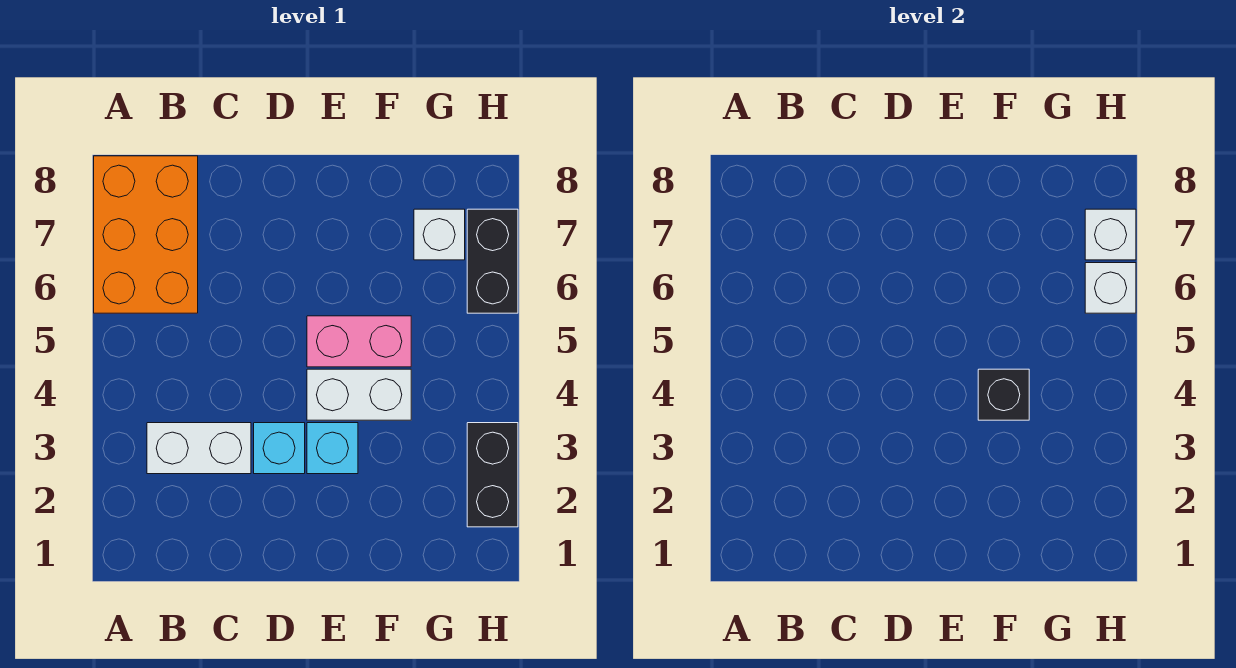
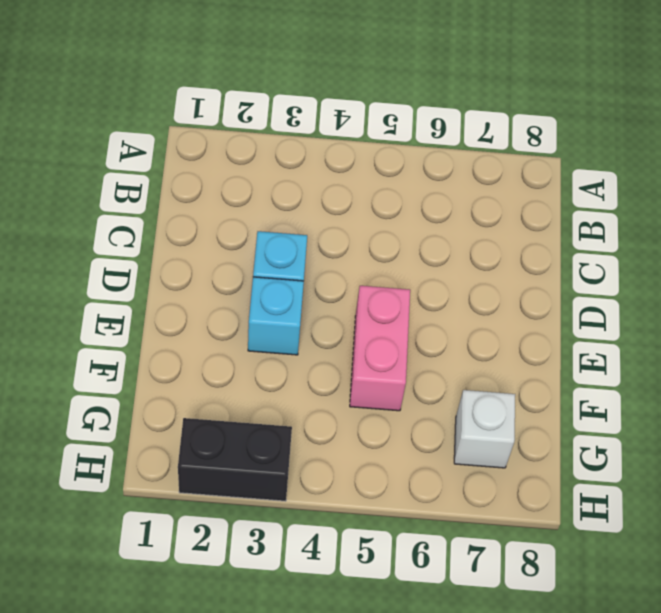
none -> orange brick A6:B8 level 1
none -> white brick B3:C3 level 1
none -> white brick E4:F4 level 1

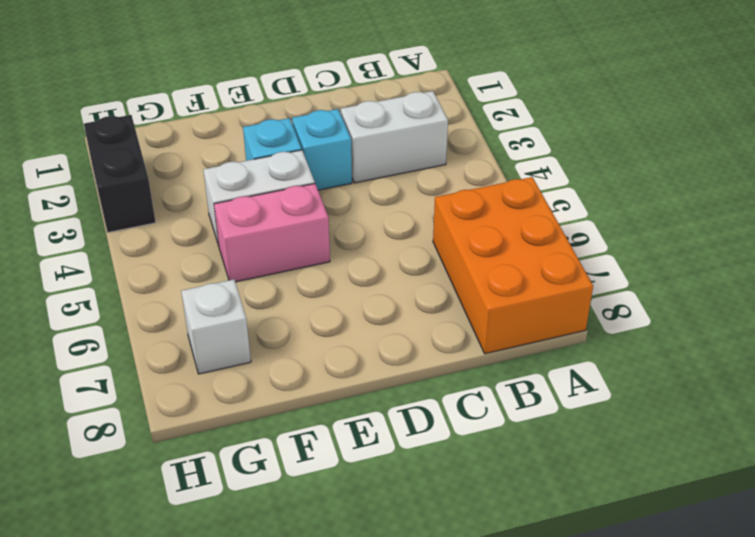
none -> black brick H6:H7 level 1
none -> black brick F4 level 2
none -> white brick H6 level 2

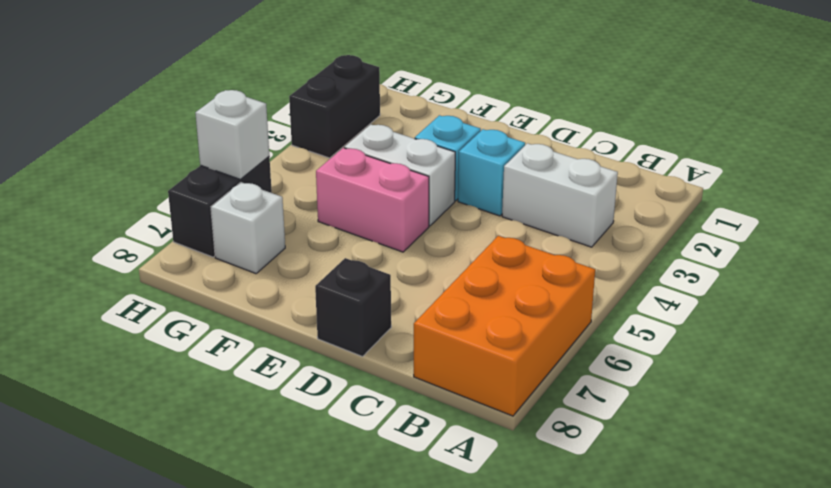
black brick D8 level 1 -> black brick F4 level 2
none -> white brick H7 level 2

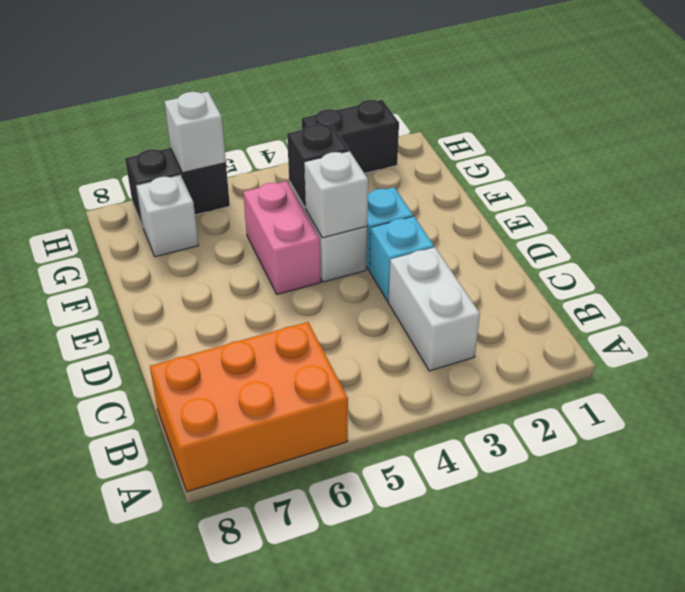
white brick E4 level 2 -> white brick H7 level 2

